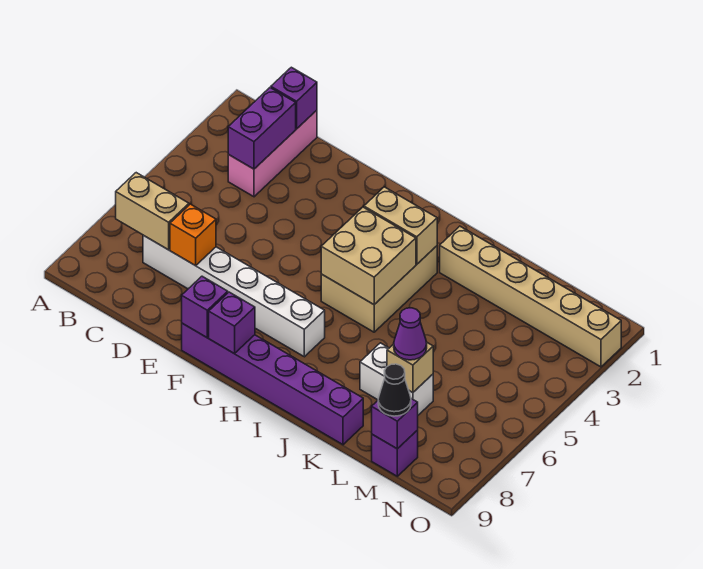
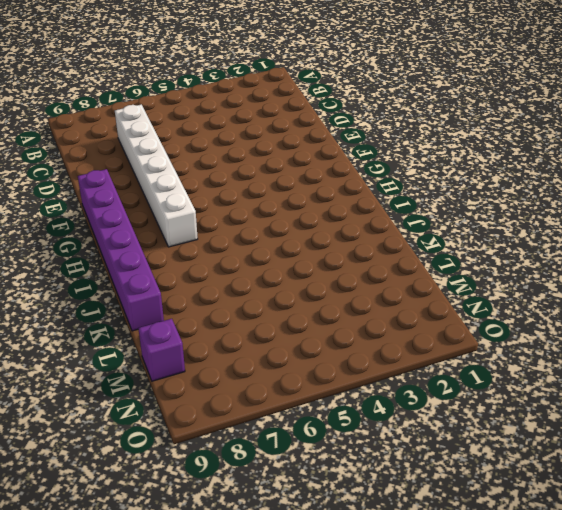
none -> pink brick C1:C3 level 1
none -> tan brick H3:I5 level 1
none -> tan brick J2:O2 level 1

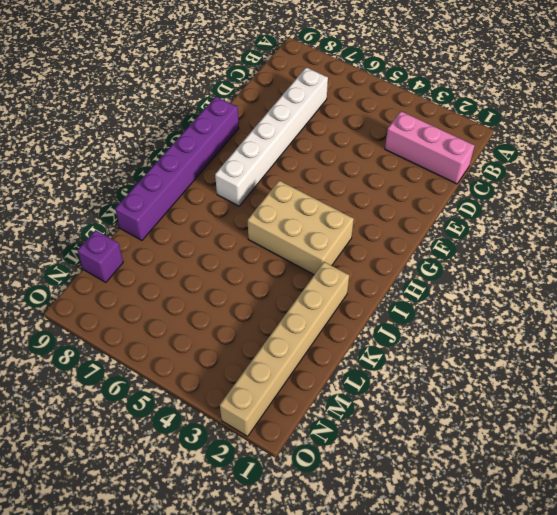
none -> white brick K7:L7 level 1
none -> tan brick B7:C7 level 2
none -> purple brick C1 level 2

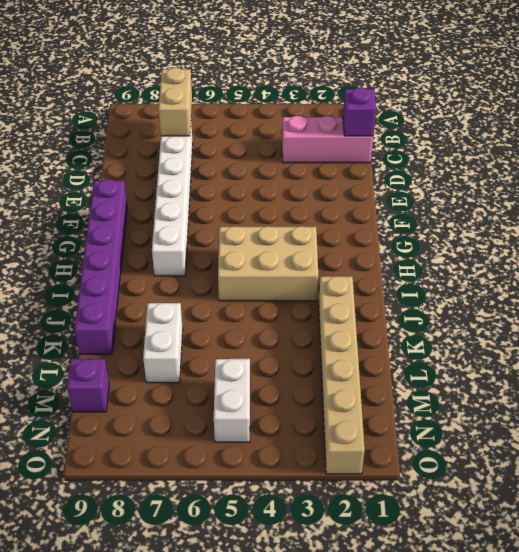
white brick M5:N5 level 1 -> none
none -> purple brick C2:C3 level 2
none -> orange brick D7 level 2
none -> purple brick F9 level 2

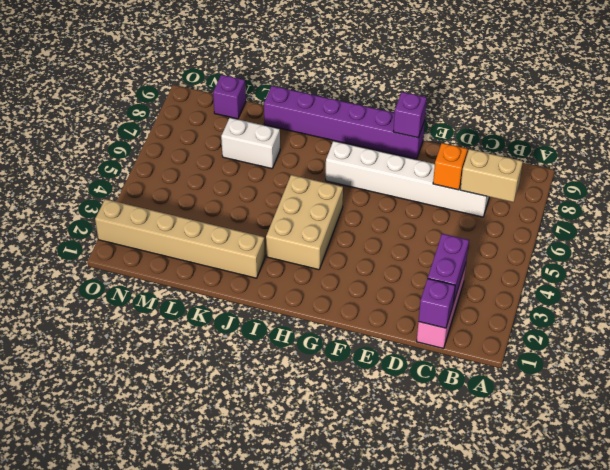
none -> purple brick G9 level 2
none -> tan brick H3:I3 level 2
none -> tan brick H4:I5 level 2

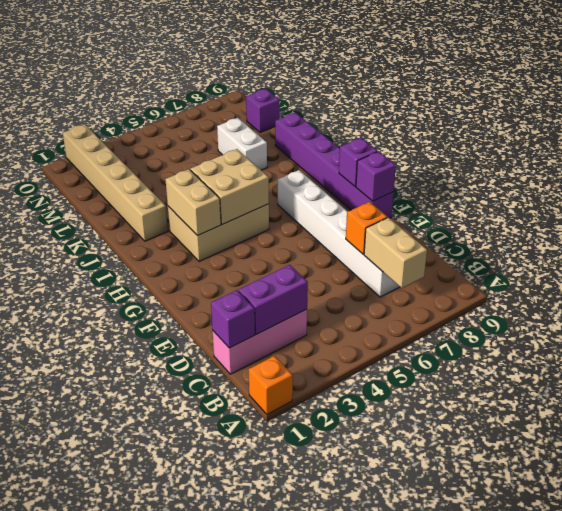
orange brick A1 level 1 -> none
none -> tan brick L7 level 2
none -> purple brick M9 level 2
none -> purple cone L7 level 3

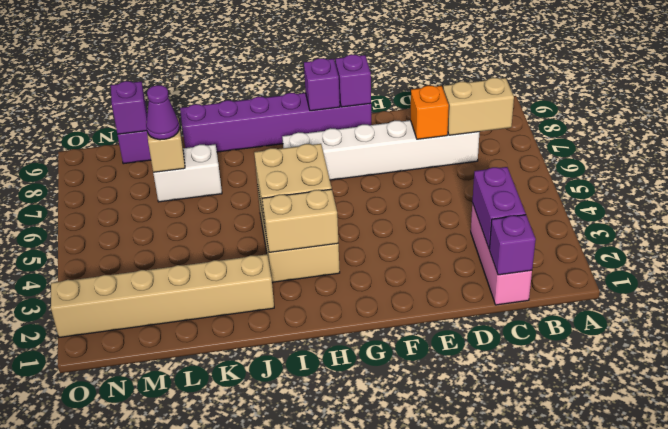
none -> black cone M9 level 3

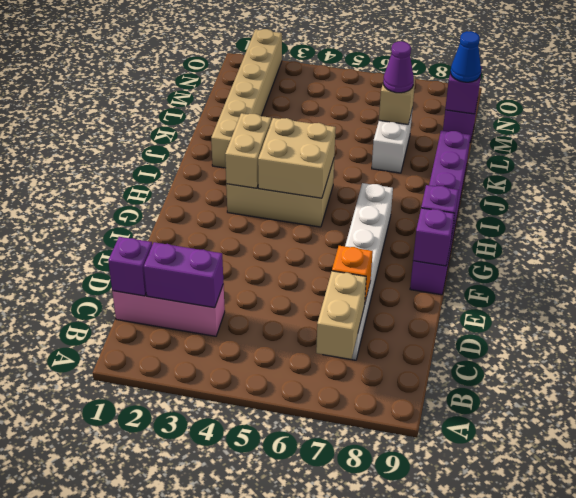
blue cone M9 level 3 -> black cone M9 level 3

